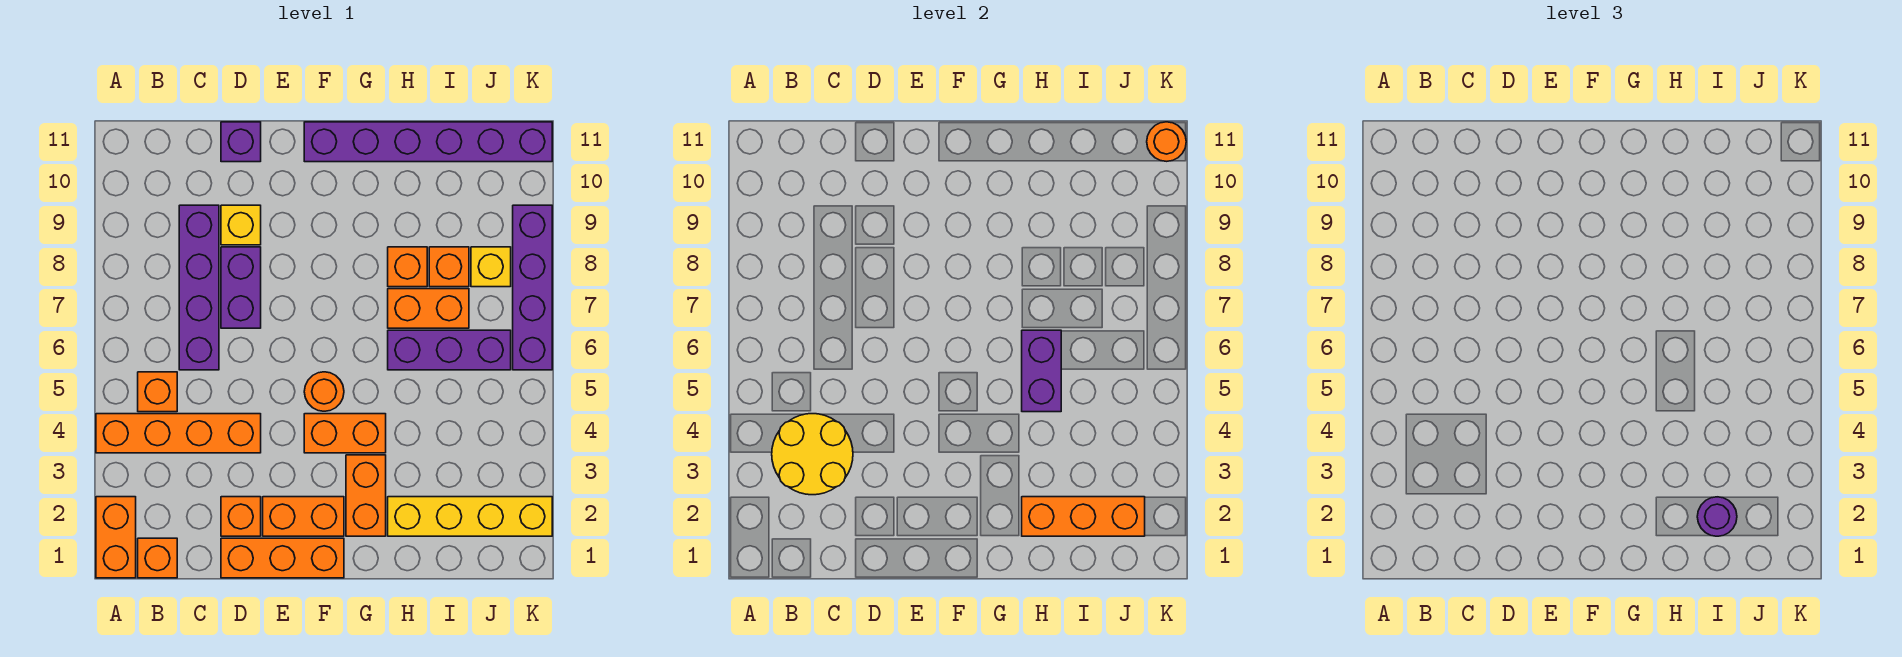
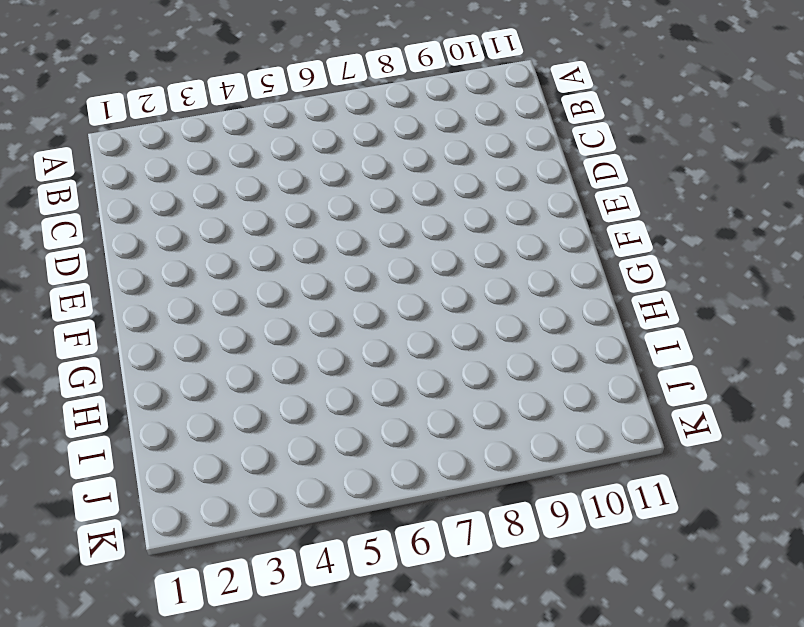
none -> orange brick A1:A2 level 1
none -> orange brick A4:D4 level 1
none -> orange brick B1 level 1

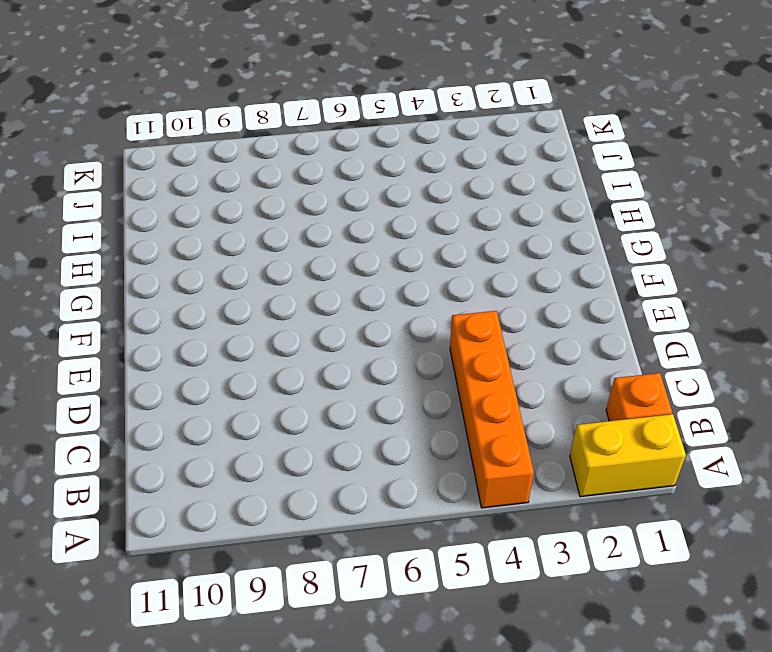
yellow brick A1:A2 level 1 -> orange brick A1:A2 level 1
none -> orange brick B5 level 1
none -> purple brick C6:C9 level 1
none -> orange brick D1:F1 level 1

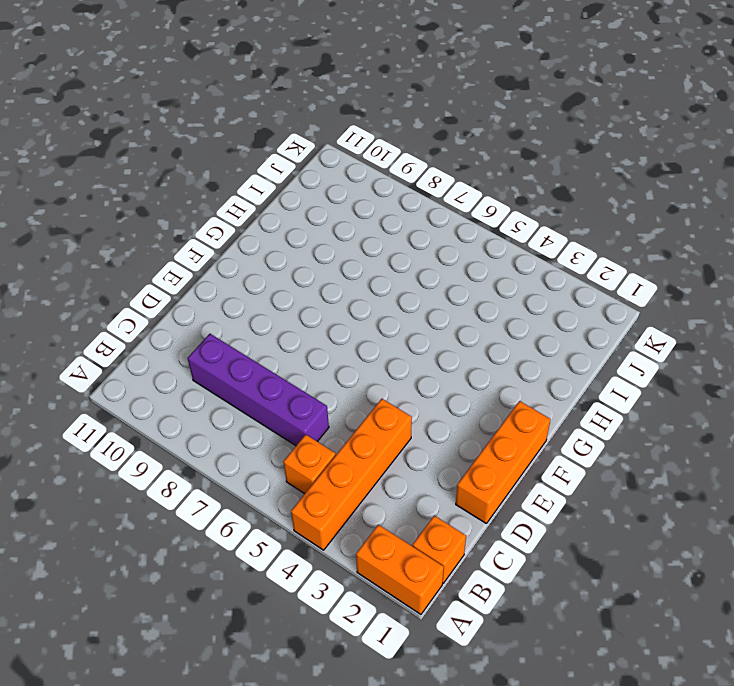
none -> orange brick D2 level 1
none -> purple brick D7:D8 level 1
none -> yellow brick D9 level 1

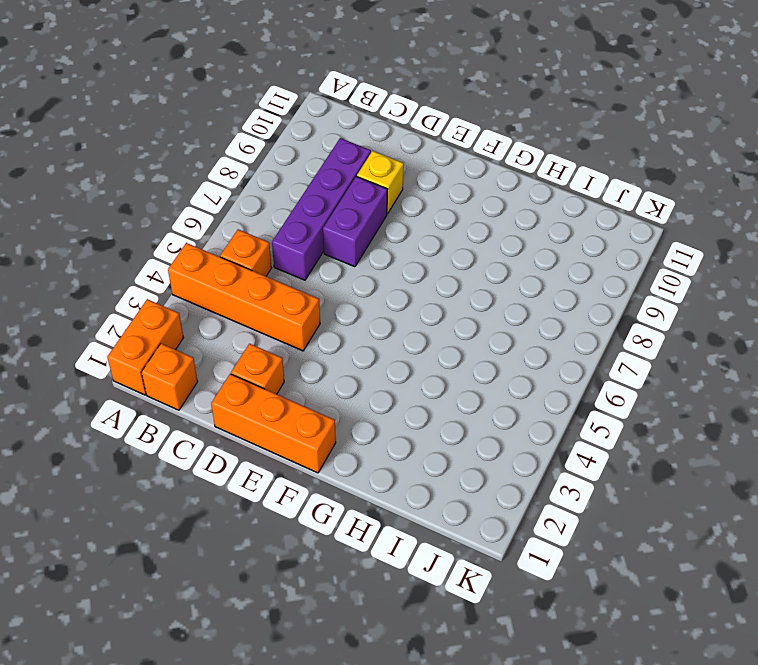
none -> purple brick D11 level 1
none -> orange brick E2:F2 level 1
none -> orange brick F4:G4 level 1

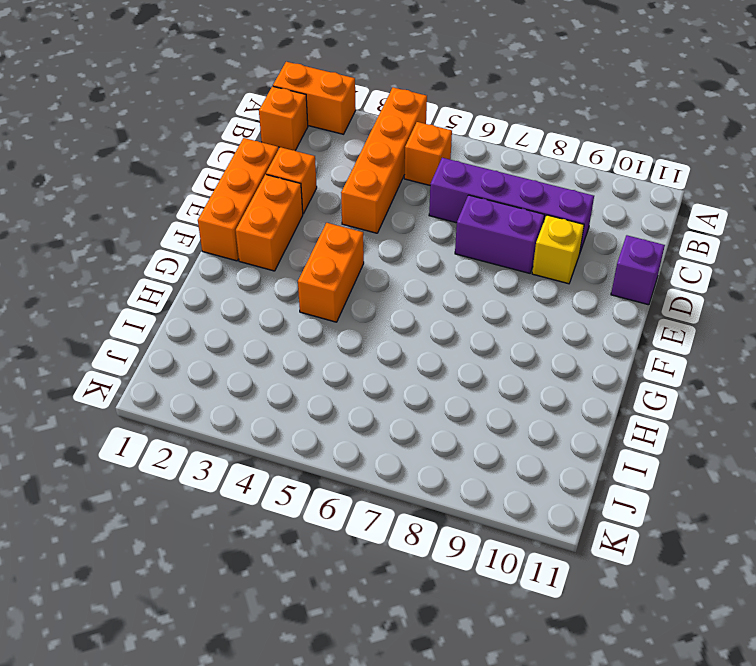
none -> orange round brick F5 level 1
none -> purple brick F11:K11 level 1
none -> orange brick G2:G3 level 1

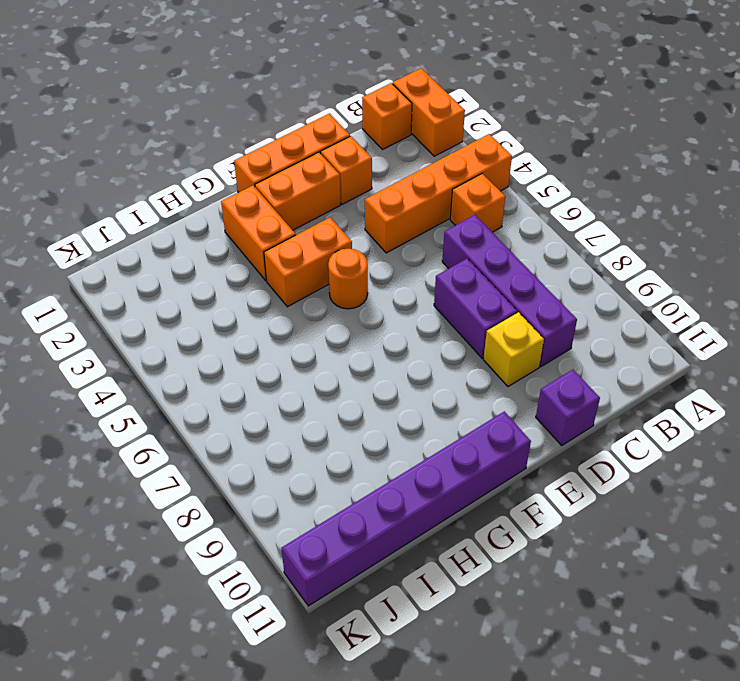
none -> yellow brick H2:K2 level 1
none -> purple brick H6:J6 level 1
none -> orange brick H7:I7 level 1

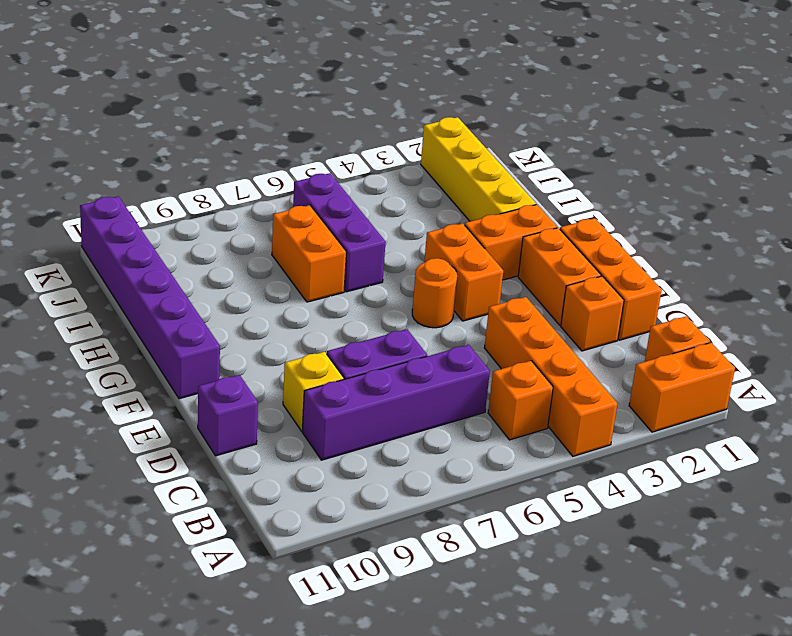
none -> orange brick H8 level 1
none -> orange brick I8 level 1
none -> yellow brick J8 level 1

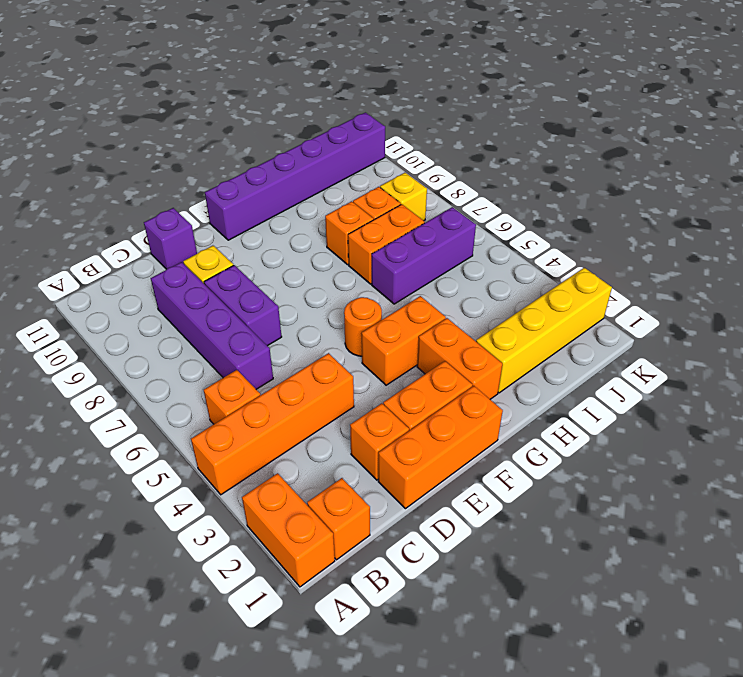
none -> purple brick K6:K9 level 1
none -> yellow round brick B3:C4 level 2
none -> orange brick H2:J2 level 2

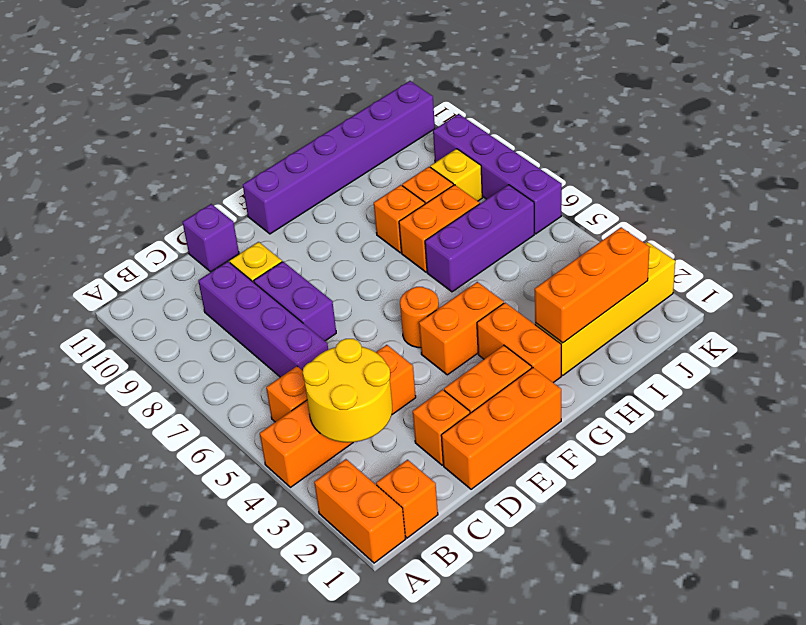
none -> purple brick H5:H6 level 2
none -> orange round brick K11 level 2
none -> purple round brick I2 level 3

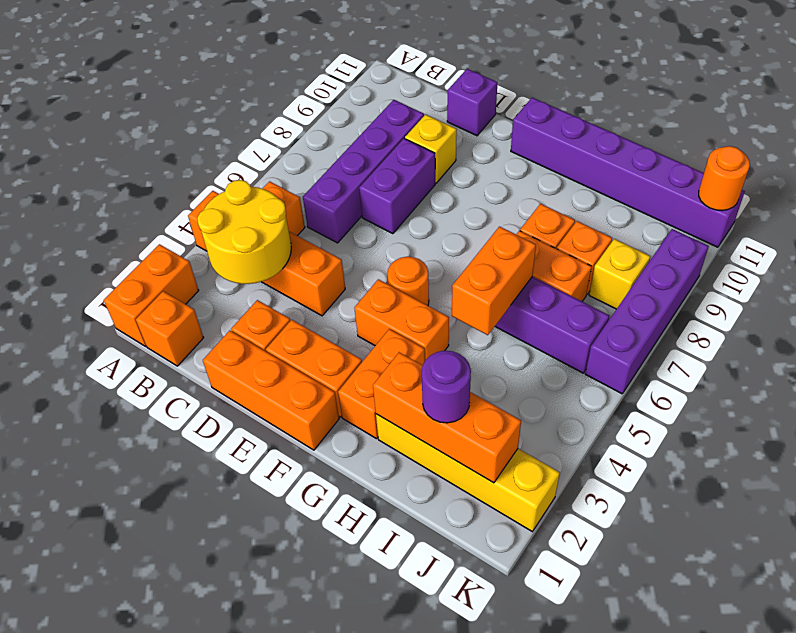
orange brick H5:H6 level 2 -> purple brick H5:H6 level 2

